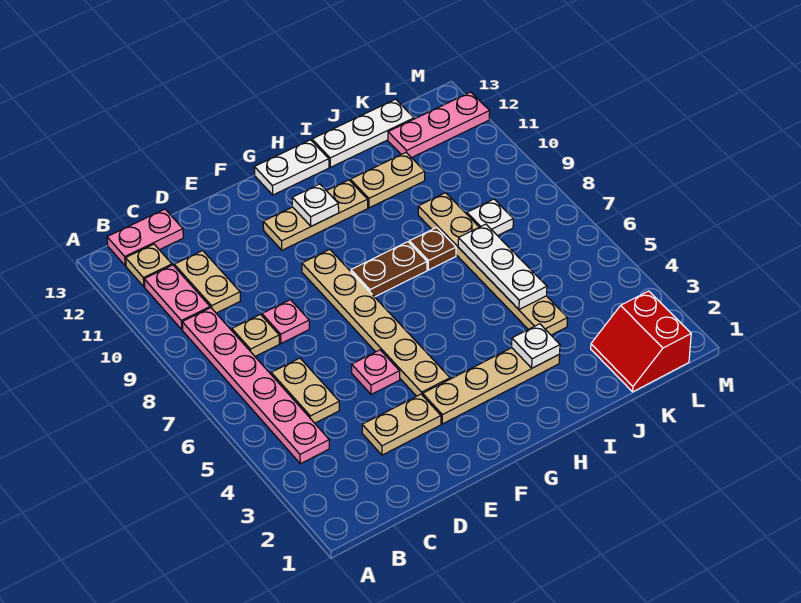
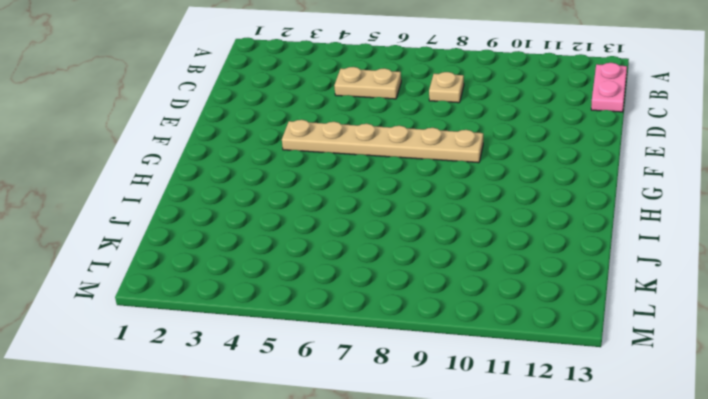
none -> pink plate B4:B9 level 1
none -> pink plate B10:B11 level 1
none -> tan plate B12 level 1

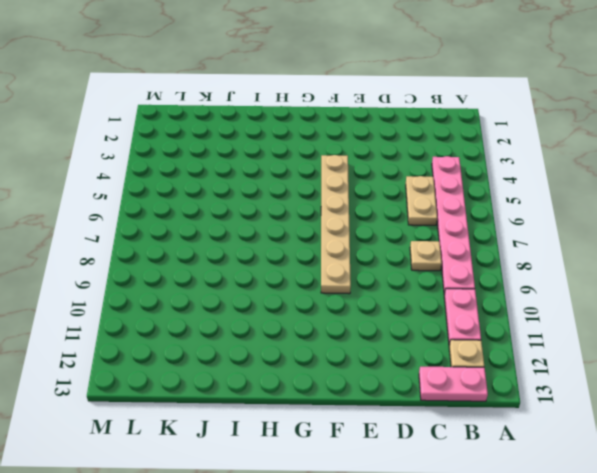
none -> tan plate C10:C11 level 1
none -> tan plate D3:E3 level 1
none -> pink plate D8 level 1

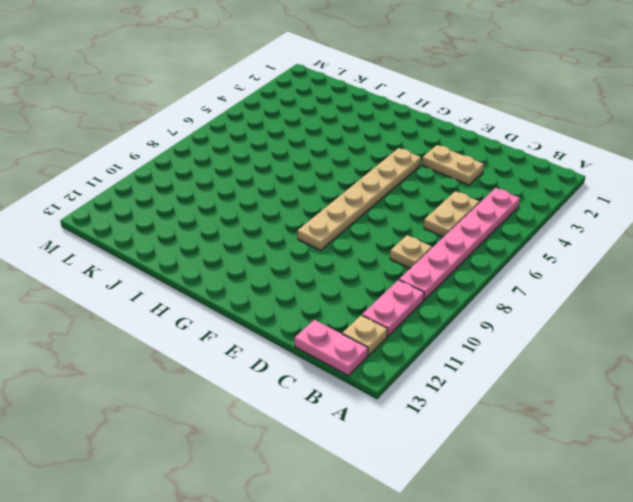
none -> tan plate C10:C11 level 1
none -> pink plate D8 level 1
none -> pink plate E5 level 1

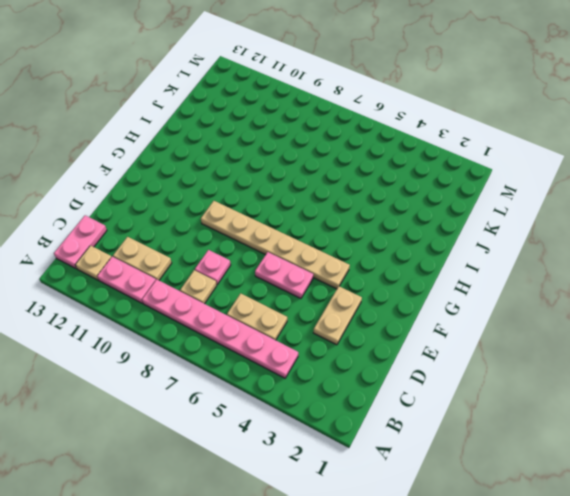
pink plate E5:E6 level 1 -> pink plate E5 level 1
none -> tan plate F3:I3 level 1
none -> tan plate F11:H11 level 1
none -> brown plate G8:H8 level 1

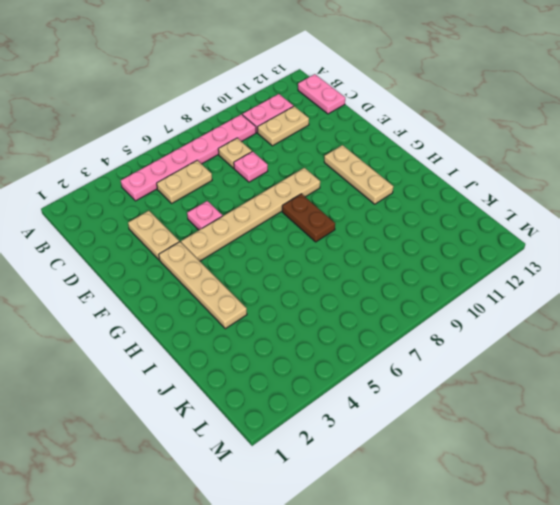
none -> tan plate B12 level 1
none -> white plate G13:H13 level 1
none -> brown plate I8 level 1

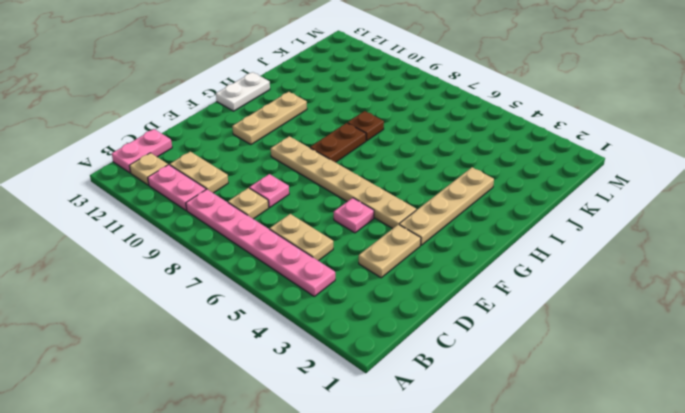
none -> tan plate I11:J11 level 1
none -> white plate I13:K13 level 1
none -> tan plate J4:J9 level 1

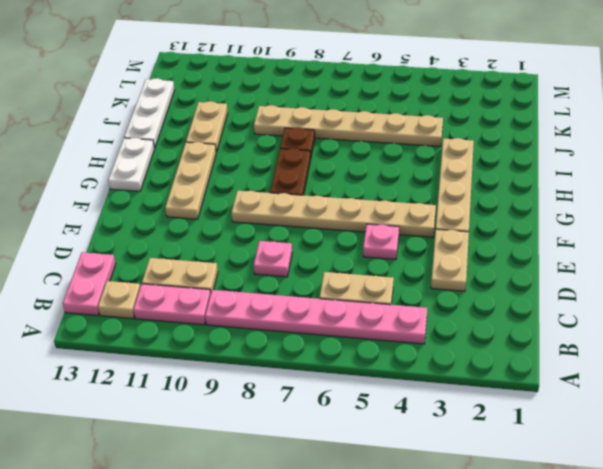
none -> tan plate C8 level 1
none -> red slope K1:L2 level 1 top L
none -> white plate K8 level 1

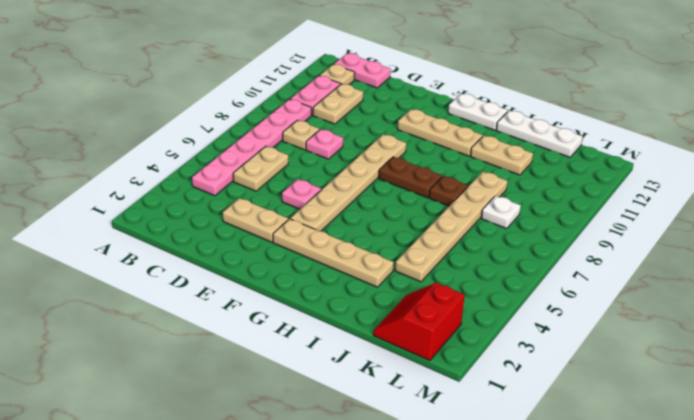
none -> pink plate K12:M12 level 1
none -> white plate G11 level 2
none -> white plate I3 level 2

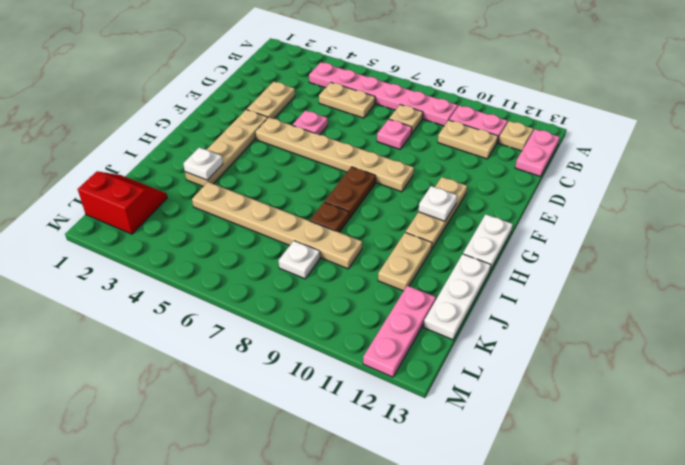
none -> white plate J5:J7 level 2

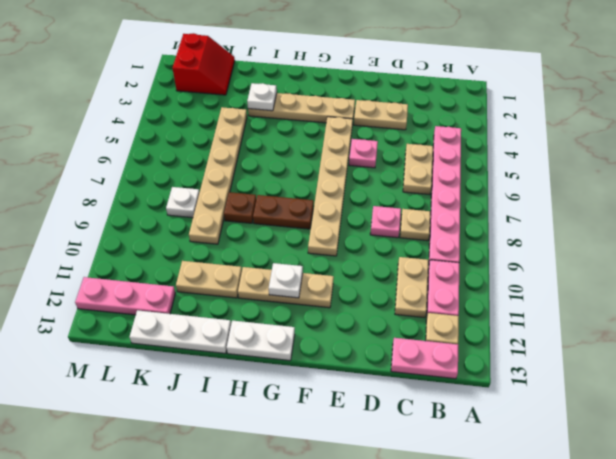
none -> white plate J5:J7 level 2

